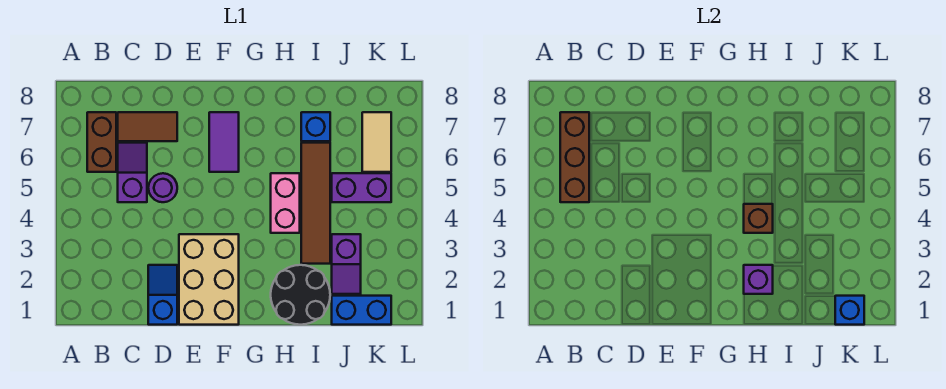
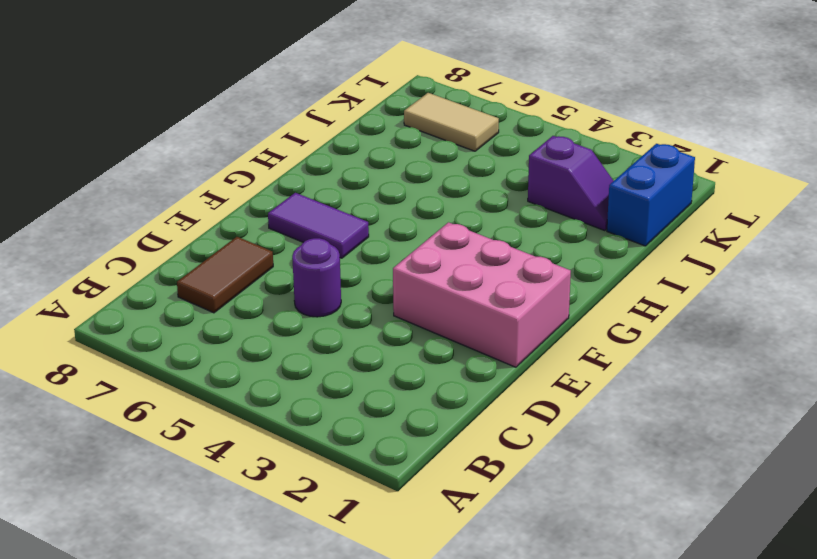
pink brick E1:F3 level 1 -> tan brick E1:F3 level 1
none -> brown brick B6:B7 level 1
none -> purple slope C5:C6 level 1 top 5
none -> blue slope D1:D2 level 1 top 1

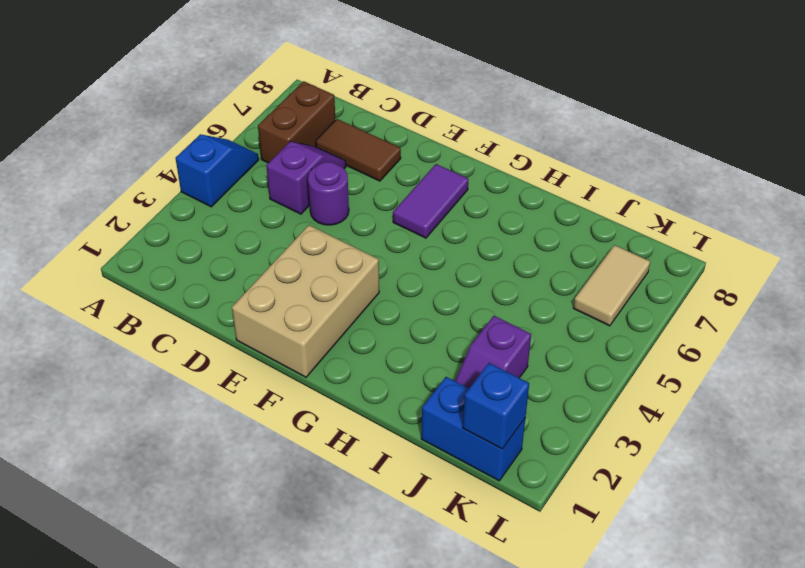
blue slope A4:A5 level 1 top 4 -> blue slope D1:D2 level 1 top 1
none -> black round brick H1:I2 level 1
none -> pink brick H4:H5 level 1
none -> brown tile I3:I6 level 1

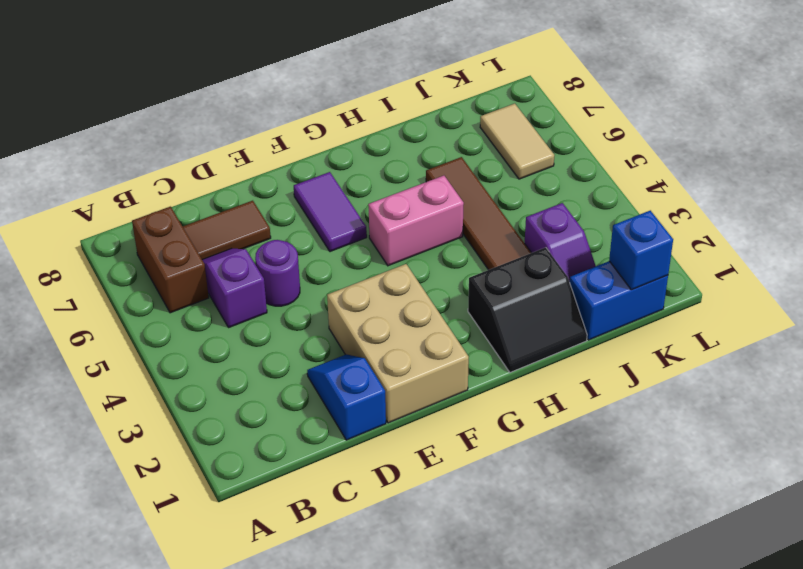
pink brick G5:H5 level 1 -> pink brick H4:H5 level 1
black slope H1:I2 level 1 top 2 -> black round brick H1:I2 level 1
none -> blue brick I7 level 1
none -> purple brick J5:K5 level 1
none -> brown brick B5:B7 level 2

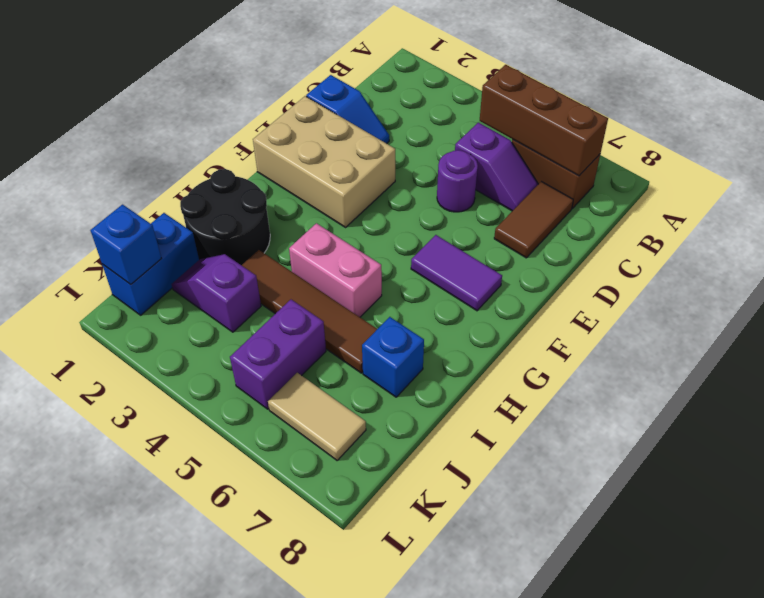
none -> purple brick H2 level 2
none -> brown brick H4 level 2

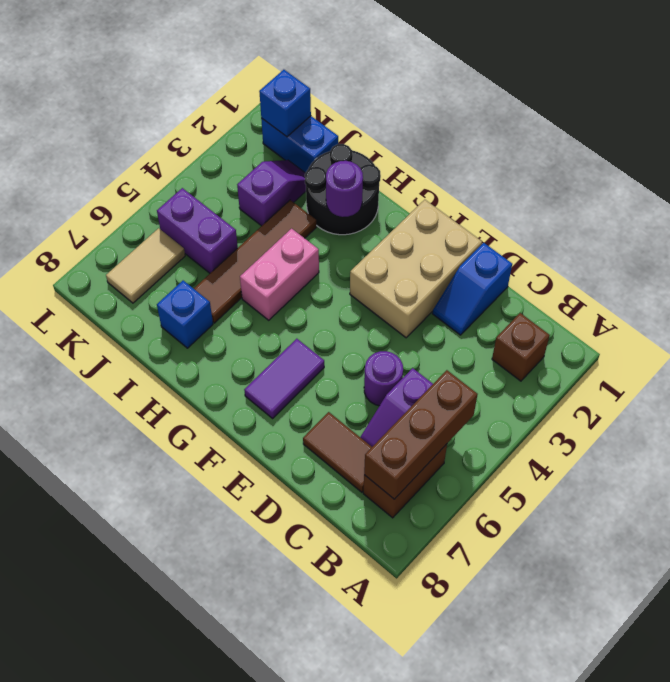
brown brick B2 level 1 -> brown brick H4 level 2
purple round brick H2 level 2 -> purple brick H2 level 2

